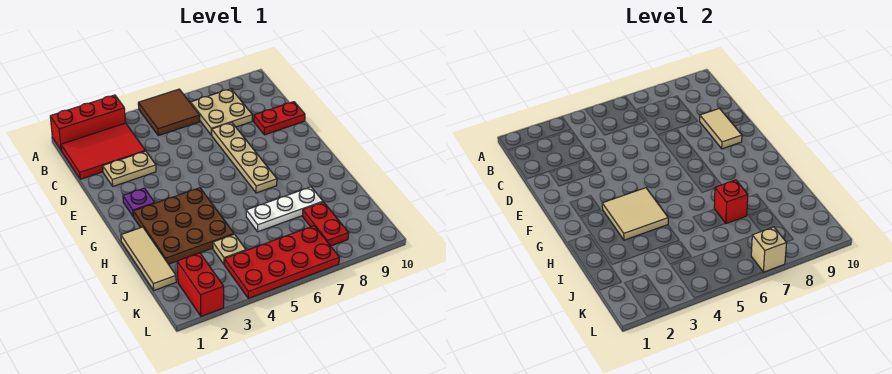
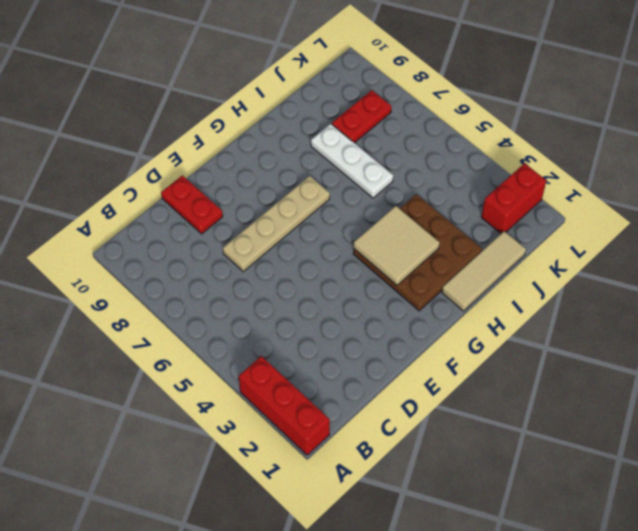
none -> brown tile A5:B6 level 1
none -> red tile B1:C3 level 1
none -> tan plate B7:C8 level 1

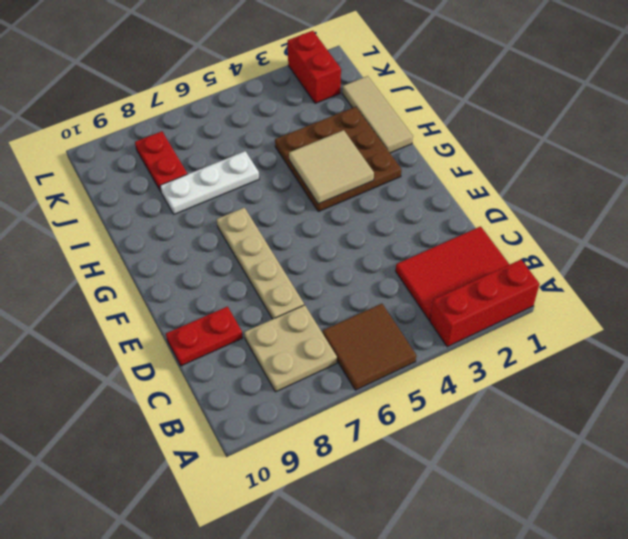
none -> tan plate D2:D3 level 1
none -> purple plate F2 level 1
none -> tan plate J4 level 1

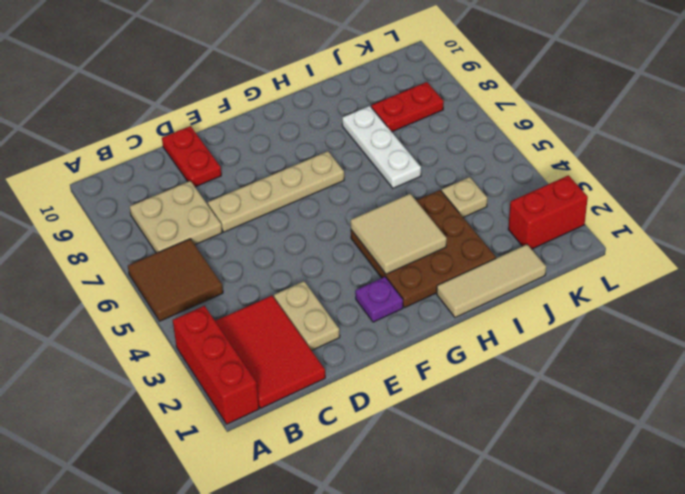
none -> red plate K4:L7 level 1
none -> tan tile D9:E9 level 2
none -> red brick I7 level 2

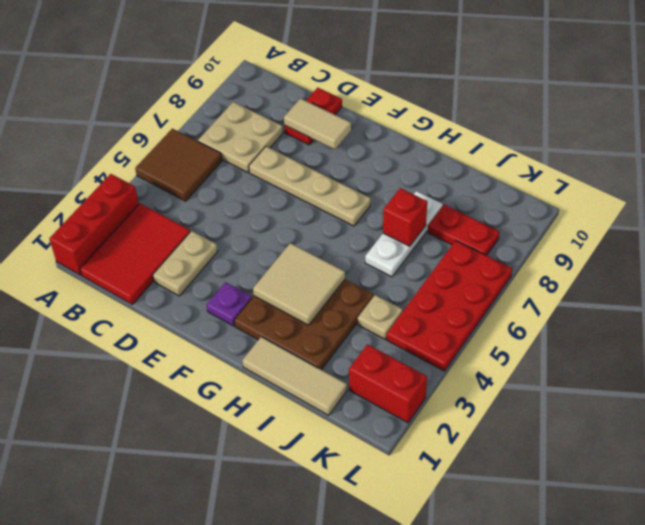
none -> tan brick L7 level 2

